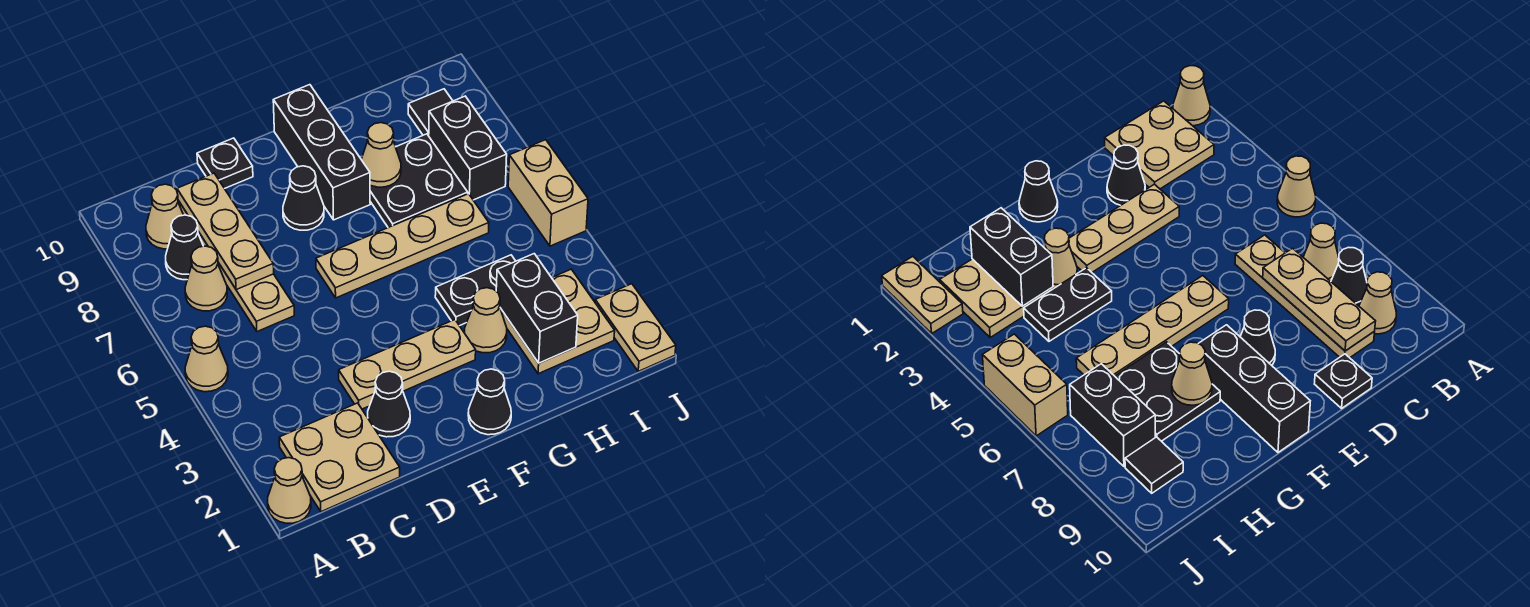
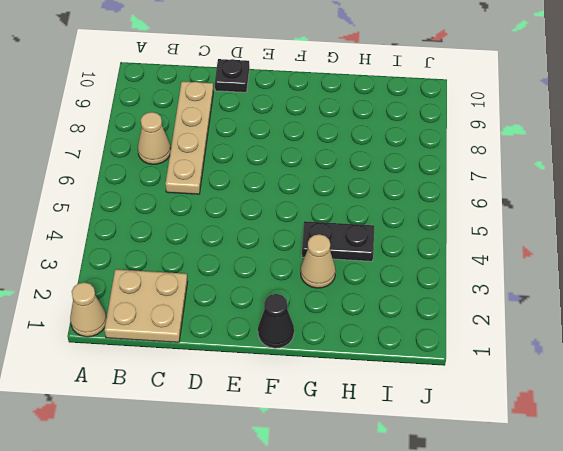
none -> tan cone A5 level 1
none -> black cone B8 level 1
none -> tan cone B9 level 1

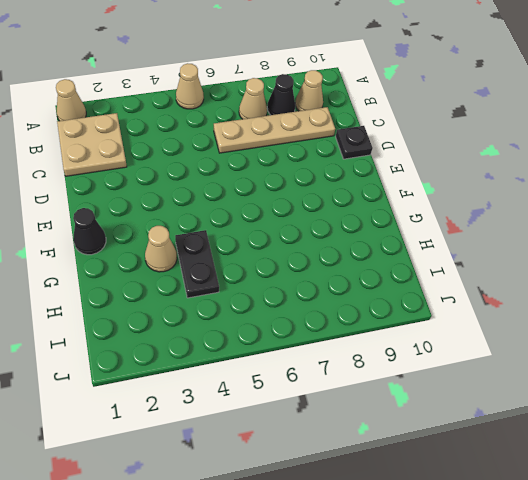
none -> black cone D2 level 1
none -> tan plate D3:F3 level 1
none -> tan plate E6:H6 level 1

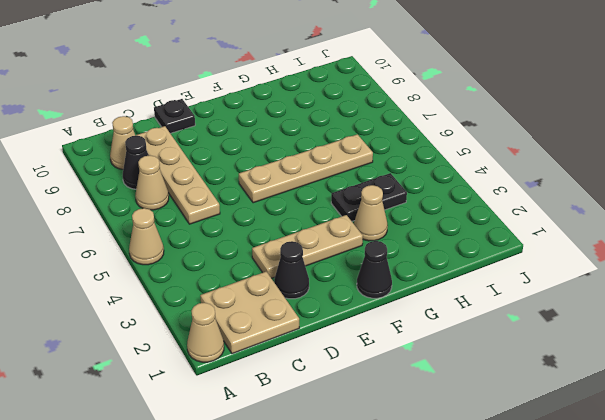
none -> black cone E8 level 1
none -> black brick F8:F10 level 1
none -> black plate G7:H8 level 1

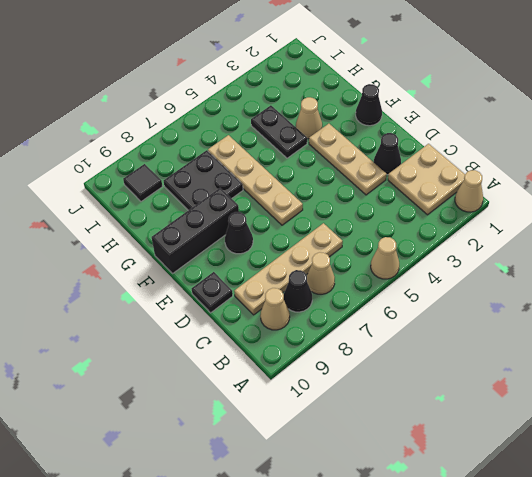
none -> tan plate H2:I3 level 1
none -> black brick I7:I8 level 1
none -> tan plate J1:J2 level 1

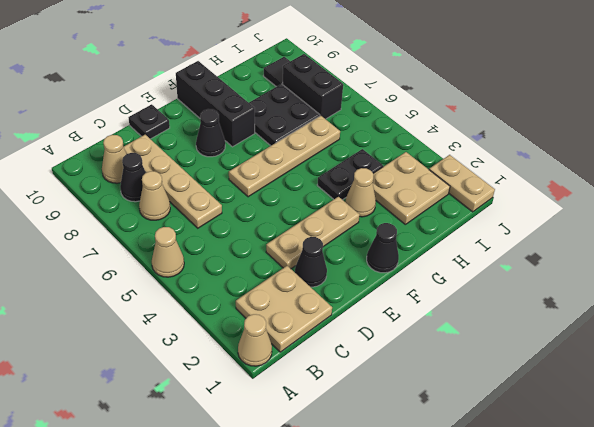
none -> tan brick J5:J6 level 1
none -> tan plate C7:C9 level 2
none -> tan cone G8 level 2

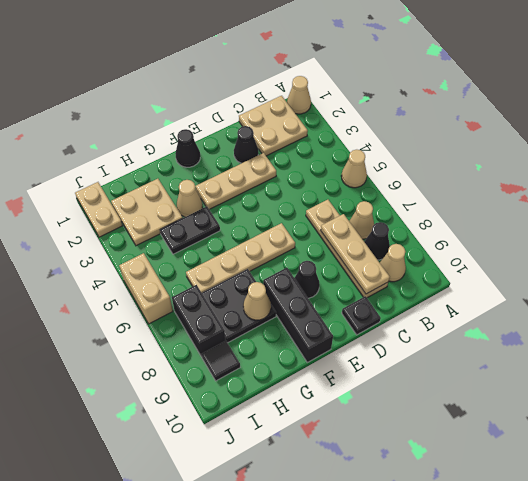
none -> black brick H2:H3 level 2

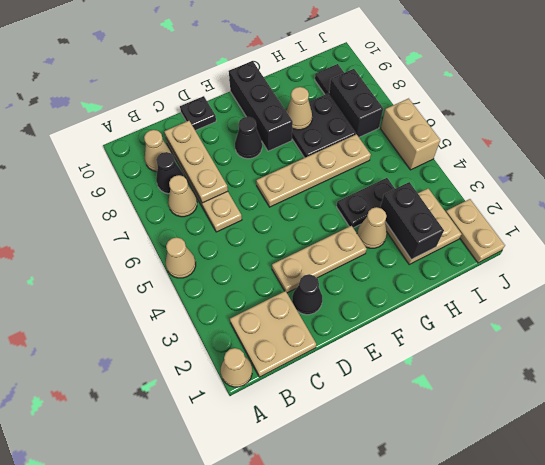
none -> black cone F1 level 1

